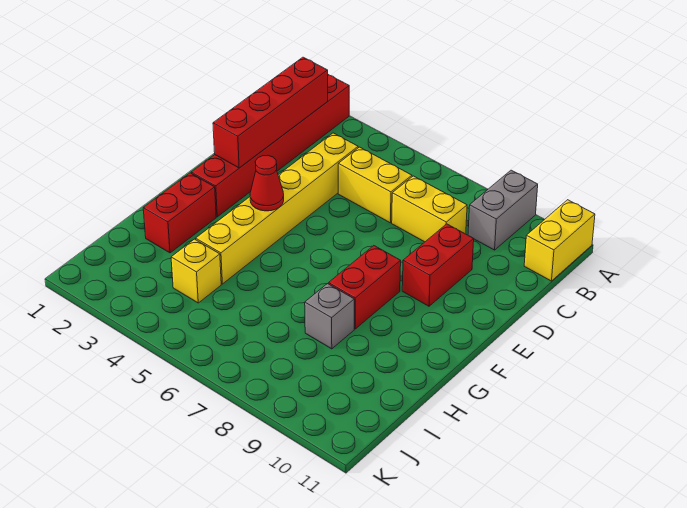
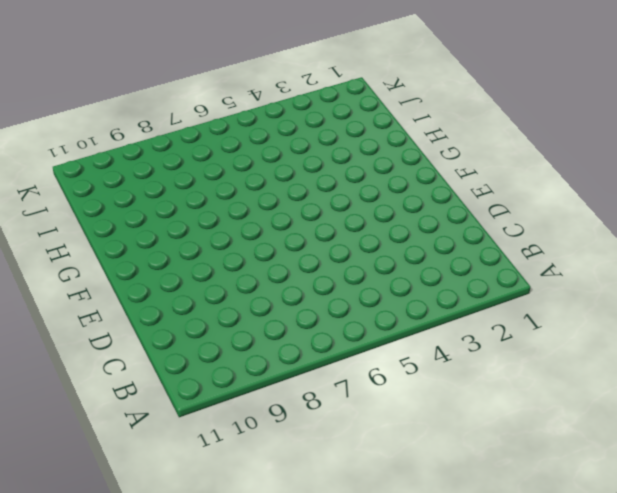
none -> red brick A2:F2 level 1
none -> grey brick A9:B9 level 1
none -> yellow brick A11:B11 level 1

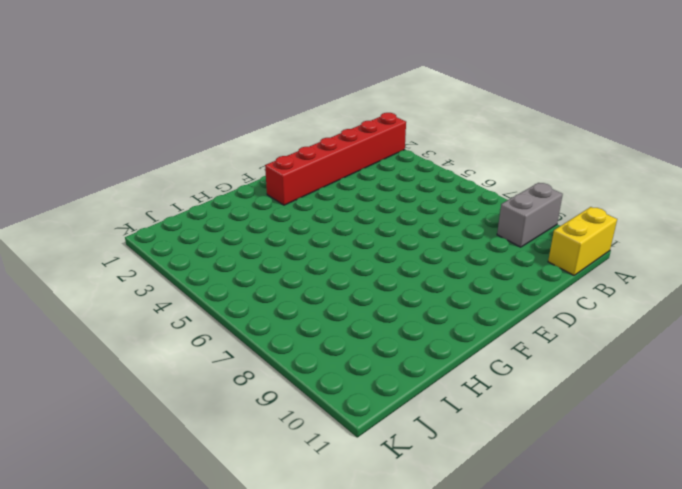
none -> yellow brick C4:H4 level 1
none -> yellow brick C5:C6 level 1
none -> yellow brick C7:C8 level 1

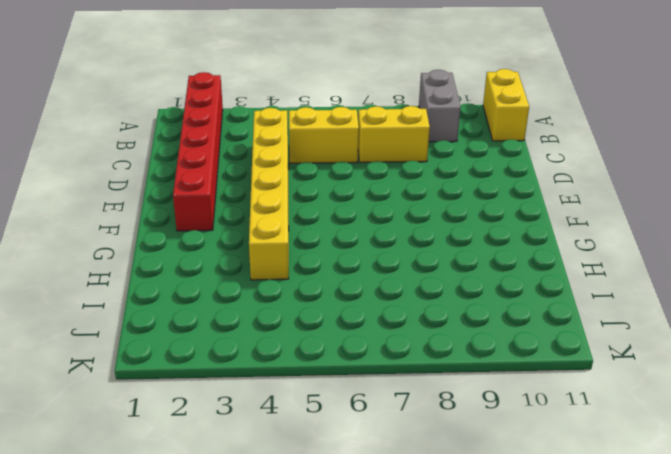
none -> red brick D9:E9 level 1
none -> red brick F8:G8 level 1
none -> red brick G2:H2 level 1

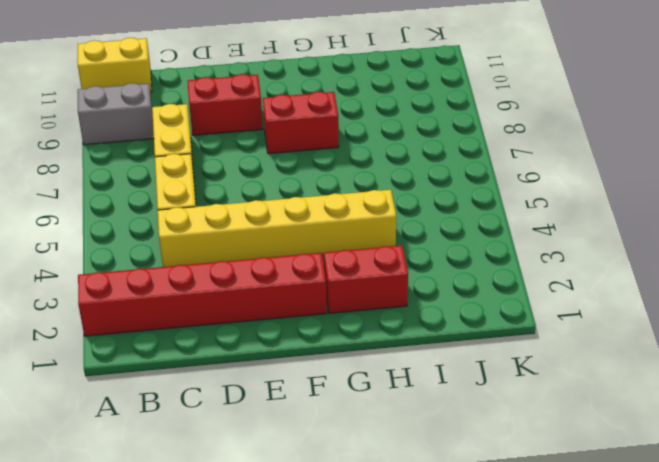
none -> grey brick H8 level 1
none -> yellow brick I4 level 1
none -> red brick B2:E2 level 2

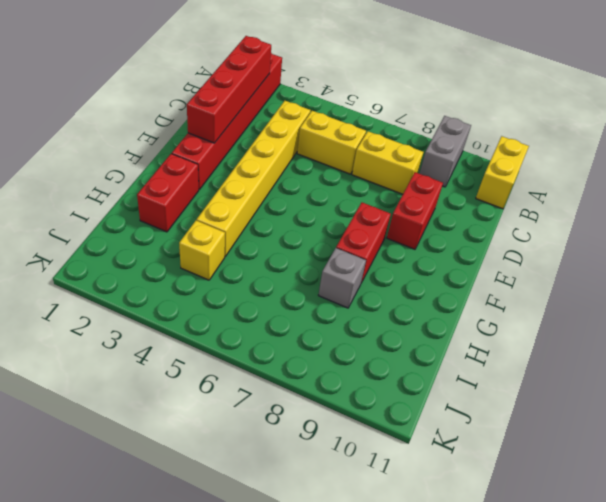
none -> red cone F4 level 2

